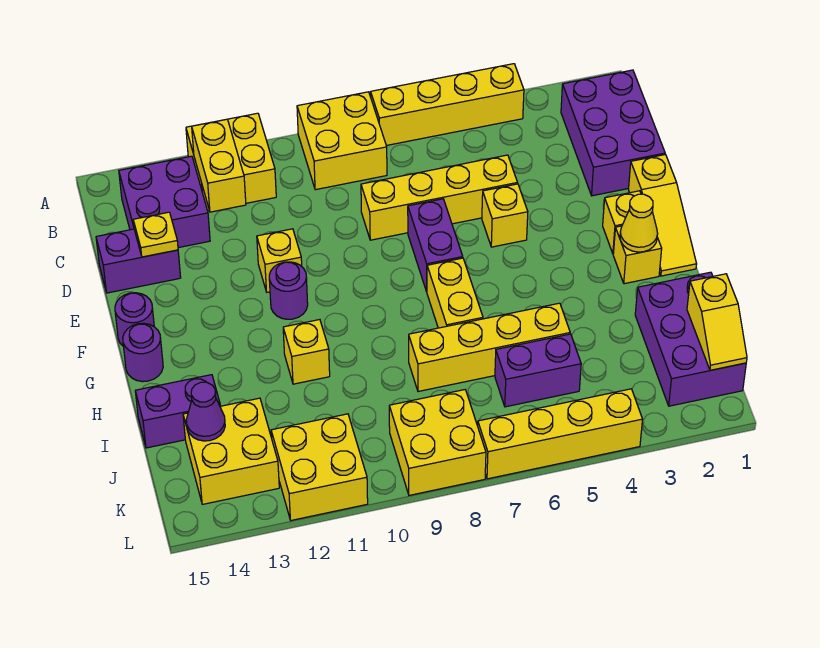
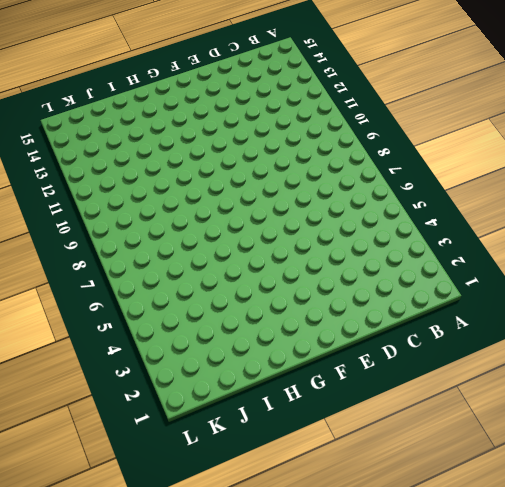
none -> yellow brick A4:A7 level 1
none -> yellow brick A8:B9 level 1
none -> yellow brick A11:B12 level 1
none -> purple brick B1:D2 level 1

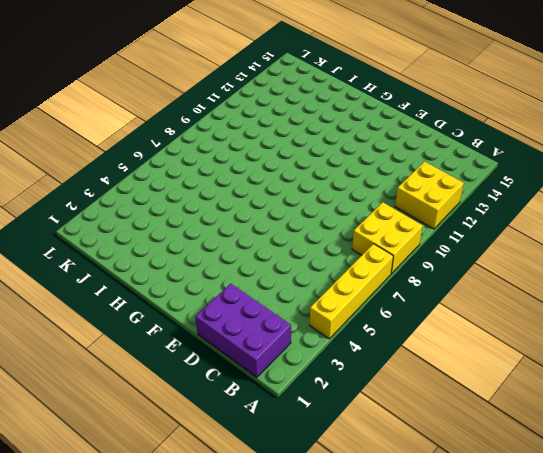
none -> purple brick B13:C14 level 1
none -> yellow brick D5:D8 level 1
none -> purple brick D14:D15 level 1
none -> yellow slope E1:G1 level 1 top E

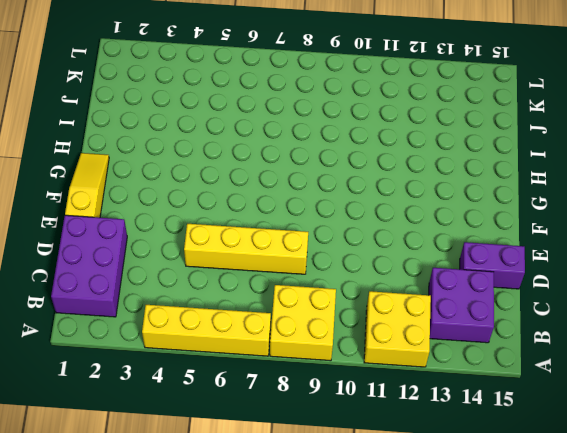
none -> yellow brick E5 level 1
none -> purple brick E7:F7 level 1
none -> yellow brick E11 level 1
none -> yellow brick F2 level 1

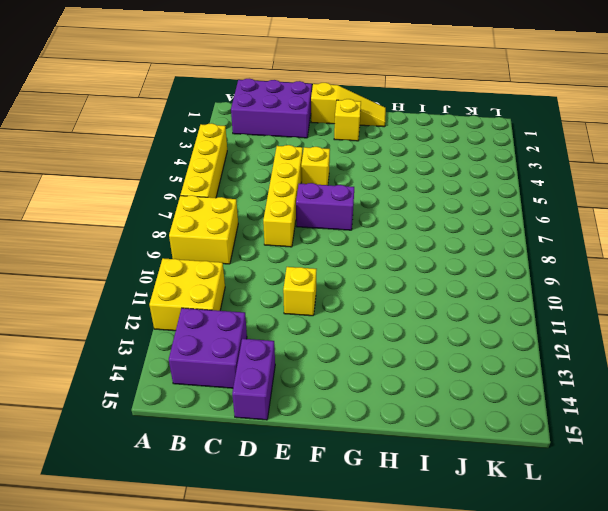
none -> purple round brick F11 level 1
none -> purple round brick F15 level 1
none -> yellow brick G2 level 1
none -> yellow brick G7:H7 level 1

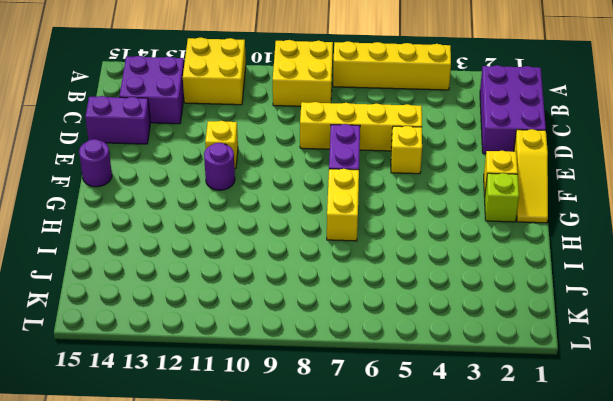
lime brick G2 level 1 -> yellow brick G2 level 1
none -> purple round brick G15 level 1
none -> yellow brick H11 level 1
none -> purple brick I1:K2 level 1
none -> yellow brick I5:I8 level 1

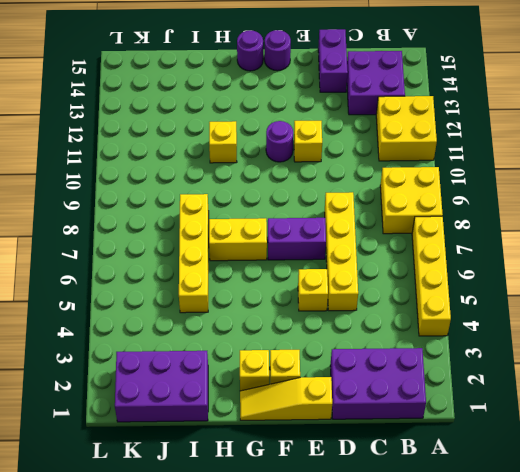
none -> purple brick I14:I15 level 1
none -> purple brick J5:J6 level 1
none -> yellow brick J13:K14 level 1
none -> yellow brick K8:L9 level 1

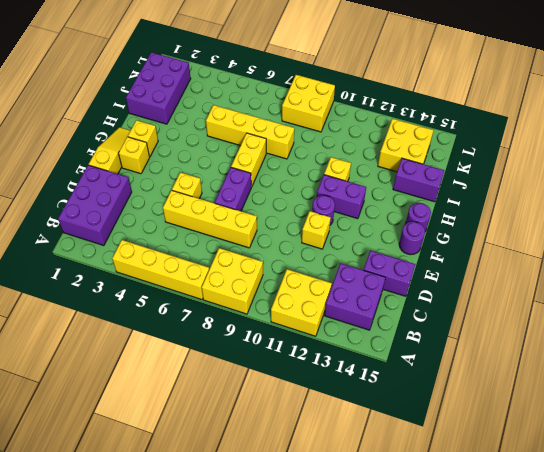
purple brick G11:G12 level 1 -> purple brick J5:J6 level 1
none -> yellow brick K11:L12 level 1
none -> yellow brick L4:L7 level 1
none -> yellow brick B12:C12 level 2
none -> yellow plate D14 level 2

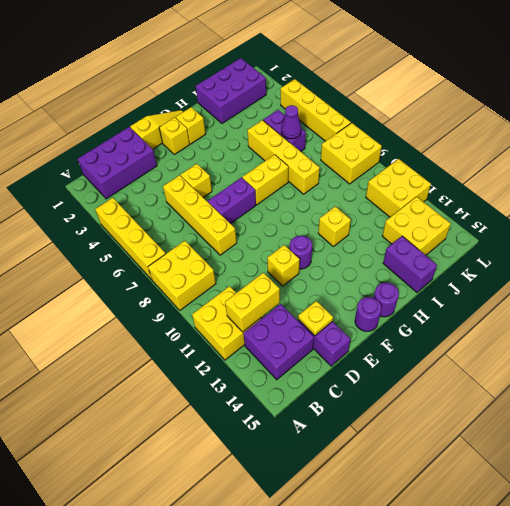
purple cone J6 level 2 -> purple cone J14 level 2
none -> yellow cone G2 level 2
none -> yellow slope J1:K1 level 2 top J

